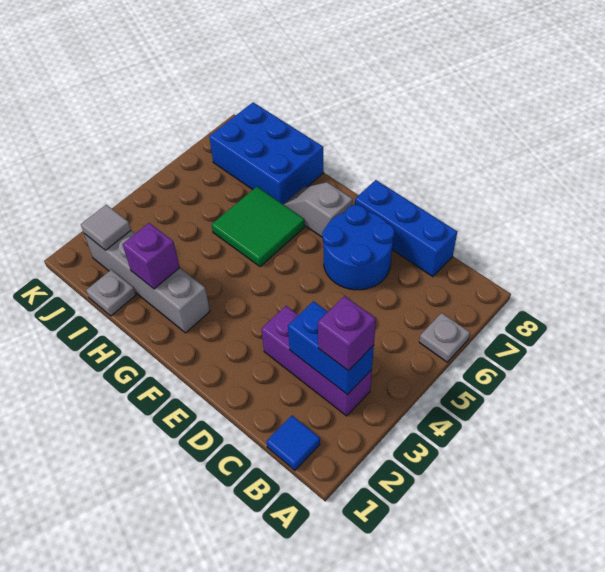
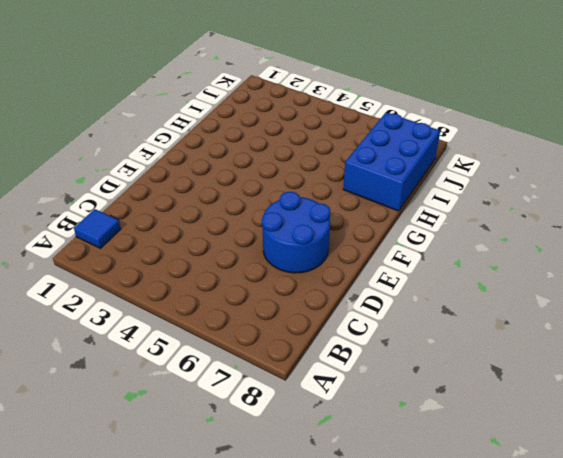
none -> grey plate A6 level 1
none -> purple brick B3:D3 level 1
none -> blue brick C8:E8 level 1

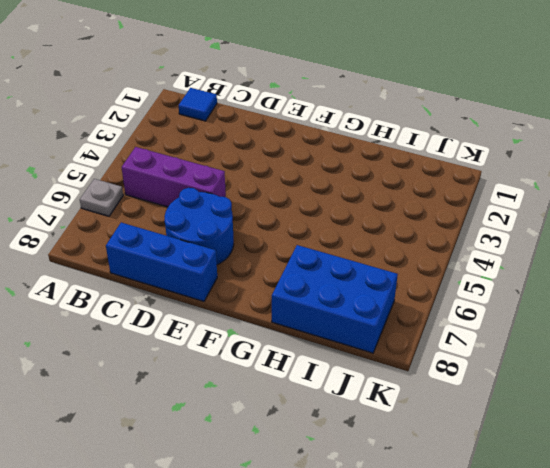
purple brick B5:D5 level 1 -> purple brick B3:D3 level 1
none -> grey slope F7:G7 level 1 top F
none -> grey brick G2:J2 level 1
none -> green tile G5:H6 level 1

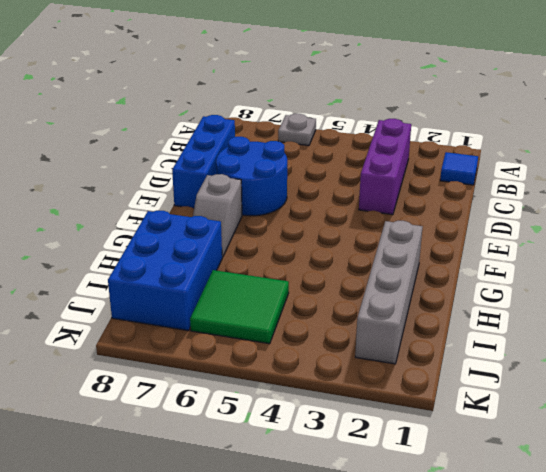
green tile I5:J6 level 1 -> green tile G5:H6 level 1
none -> grey plate I1 level 1
none -> blue brick B3:C3 level 2
none -> purple brick H2 level 2

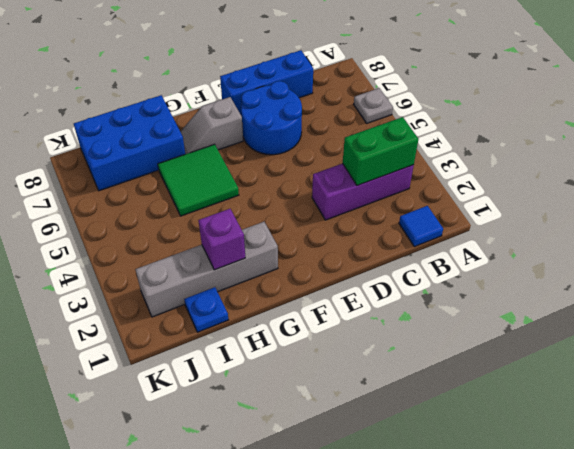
green brick B3:C3 level 2 -> blue brick B3:C3 level 2
blue plate I1 level 1 -> grey plate I1 level 1
none -> grey tile J2 level 2
none -> purple brick B3 level 3

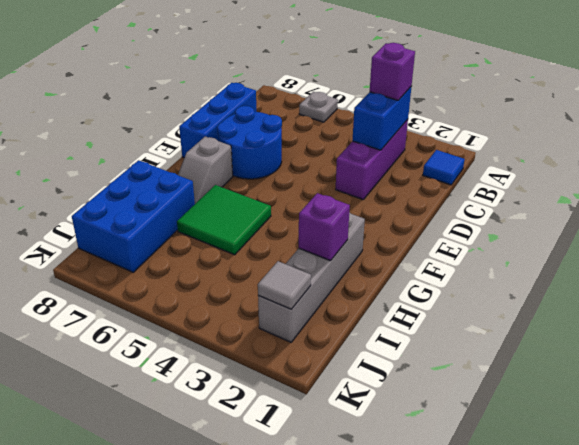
none -> grey plate I1 level 1

